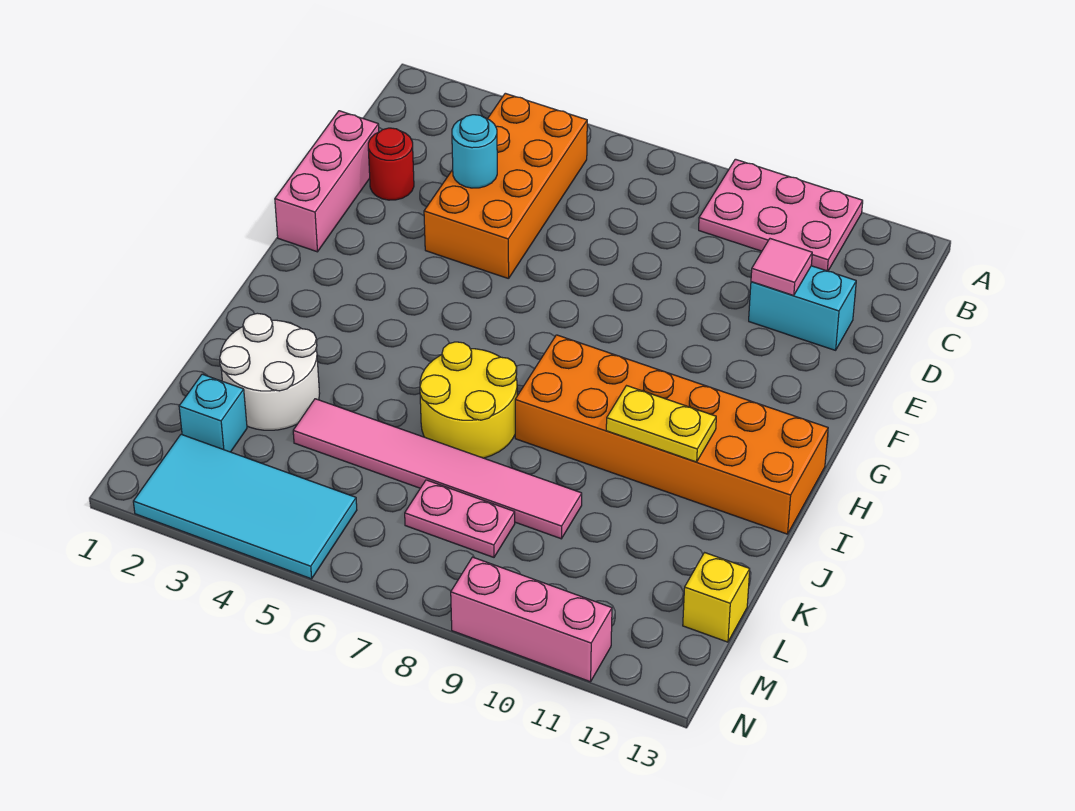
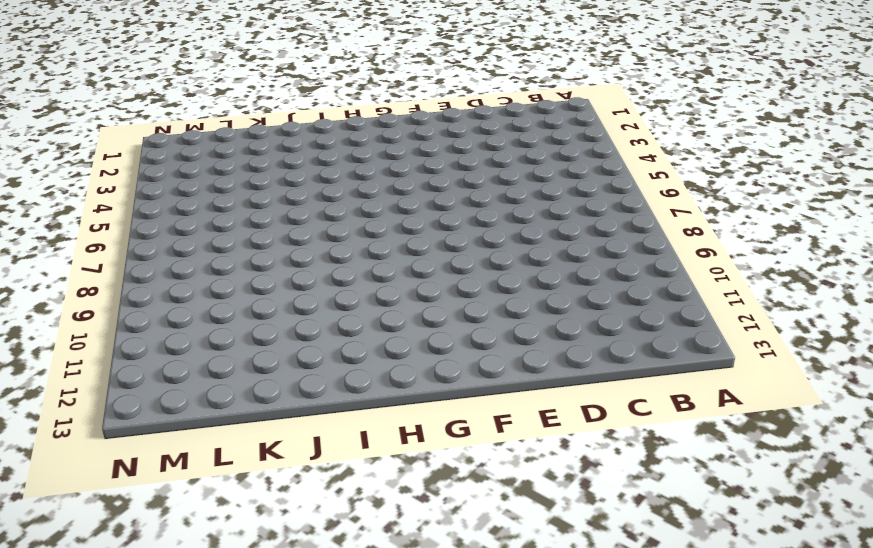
none -> pink plate A9:B11 level 1
none -> orange brick B4:E5 level 1
none -> pink brick D1:F1 level 1

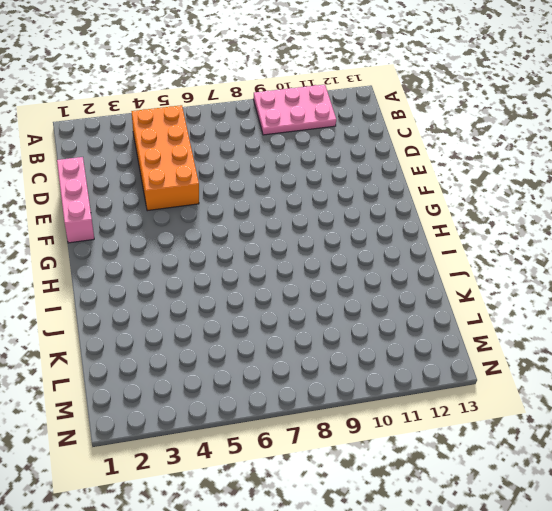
none -> red round brick D2 level 1
none -> cyan brick D11:D12 level 1
none -> orange brick H8:I13 level 1

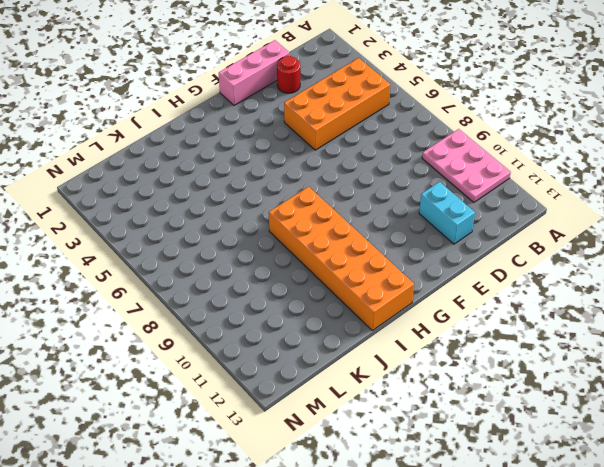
none -> yellow round brick I6:J7 level 1
none -> white round brick J2:K3 level 1
none -> pink tile K4:K9 level 1

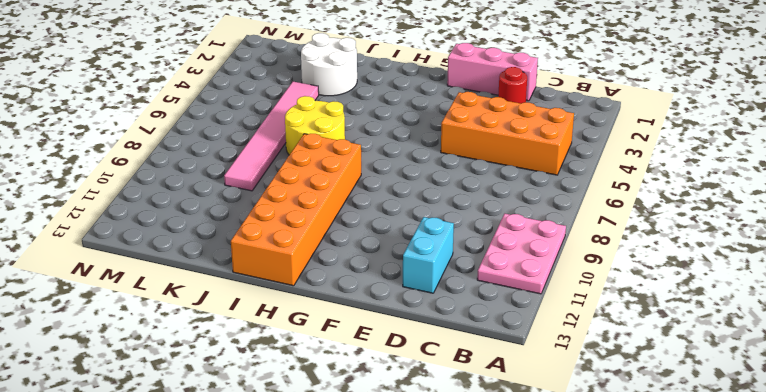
none -> cyan brick L2 level 1
none -> pink plate L7:L8 level 1
none -> yellow brick L13 level 1

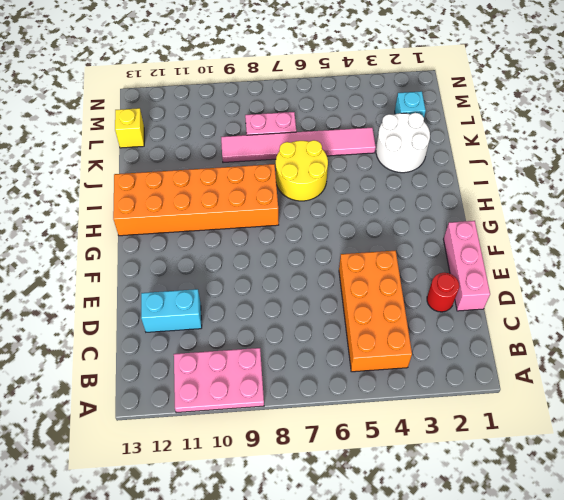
none -> cyan tile M2:N5 level 1
none -> pink brick N9:N11 level 1
none -> cyan round brick D4 level 2

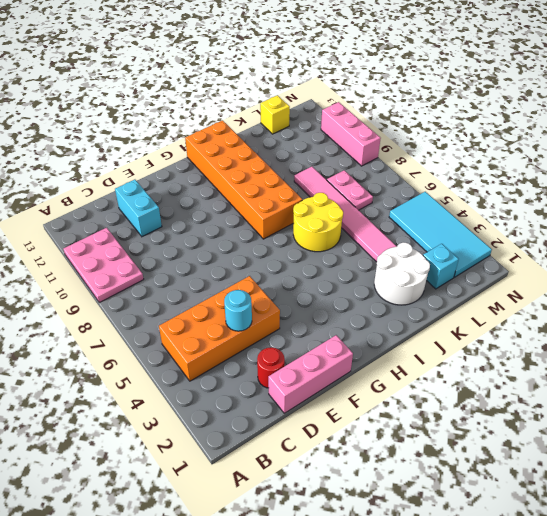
none -> pink tile D11 level 2
none -> yellow plate I10:I11 level 2

